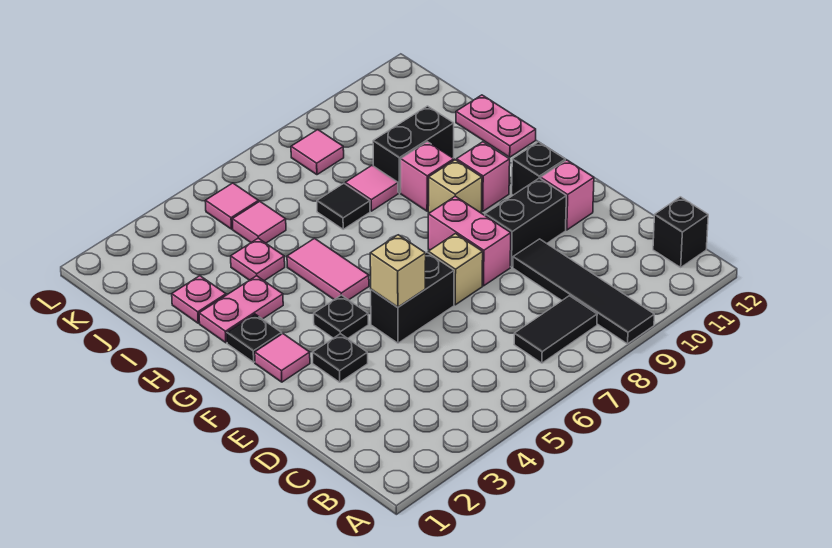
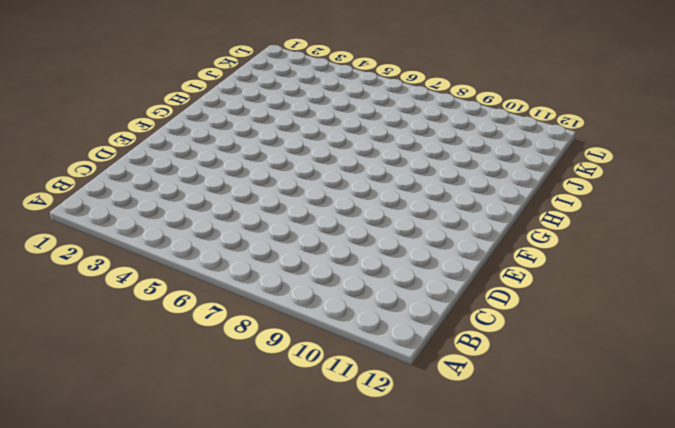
none -> black tile A9:D9 level 1
none -> black tile B7:B8 level 1
none -> black brick B12 level 1

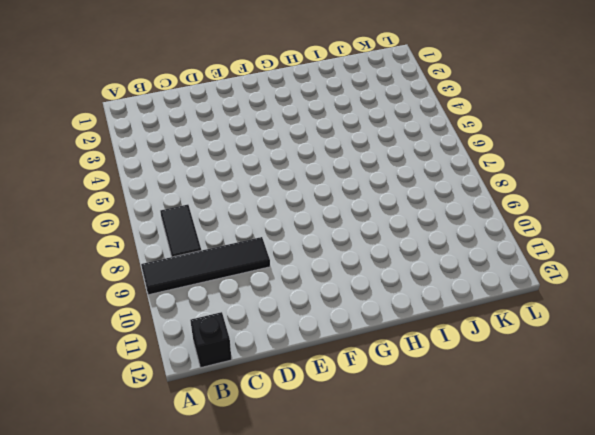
none -> black plate E3 level 1
none -> black brick E5:E6 level 1
none -> tan brick E7 level 1

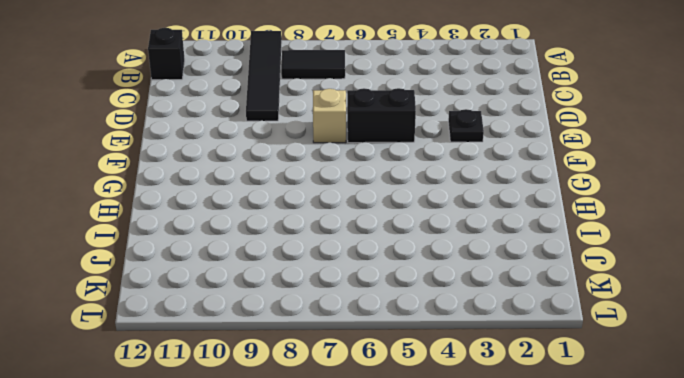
none -> pink brick E8:F8 level 1
none -> black brick E9:E10 level 1
none -> pink brick E11 level 1

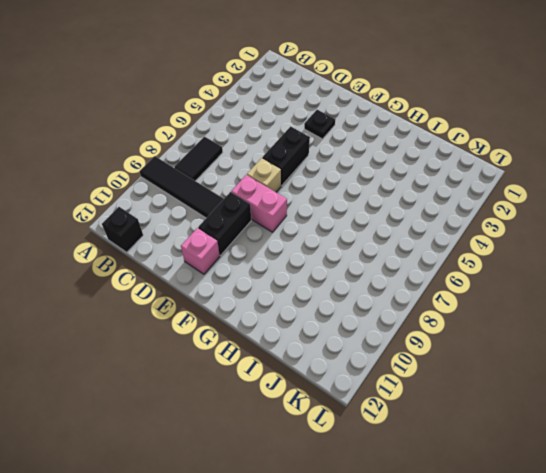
none -> pink tile F2 level 1
none -> black plate F4 level 1
none -> black brick F11 level 1

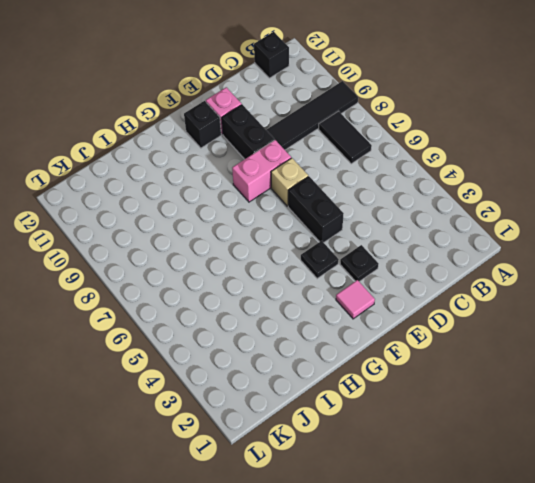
none -> black plate G2 level 1
none -> pink tile G5:H5 level 1
none -> tan brick G9 level 1

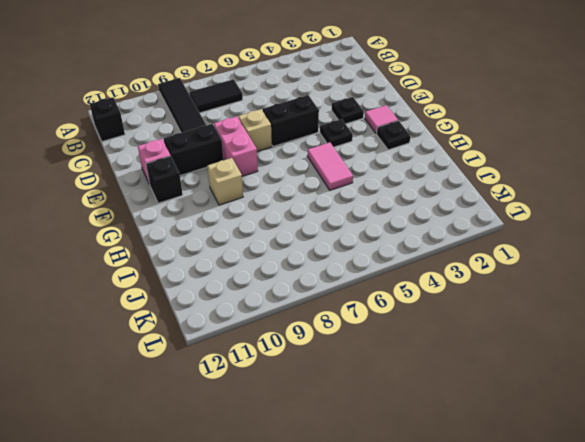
none -> pink brick G10 level 1
none -> pink plate H2:H3 level 1
none -> pink brick H9 level 1

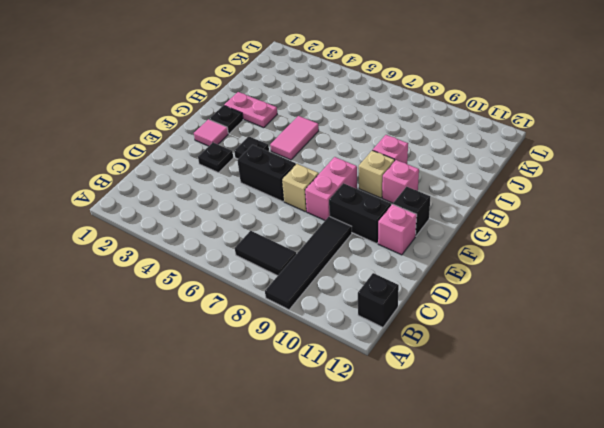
none -> pink plate H12:I12 level 1
none -> pink plate I2 level 1
none -> pink plate I4 level 1

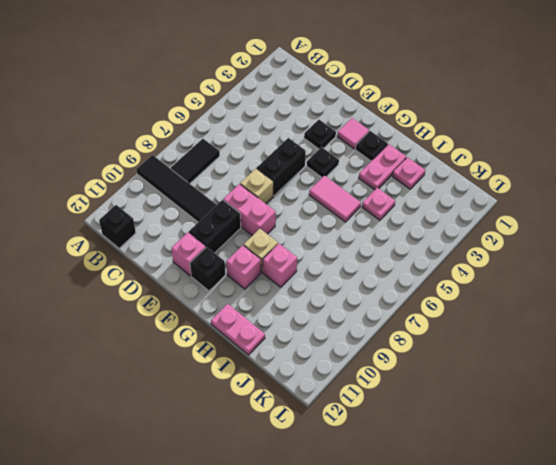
none -> black tile I7 level 1
none -> pink tile I8 level 1
none -> black brick I9:I10 level 1

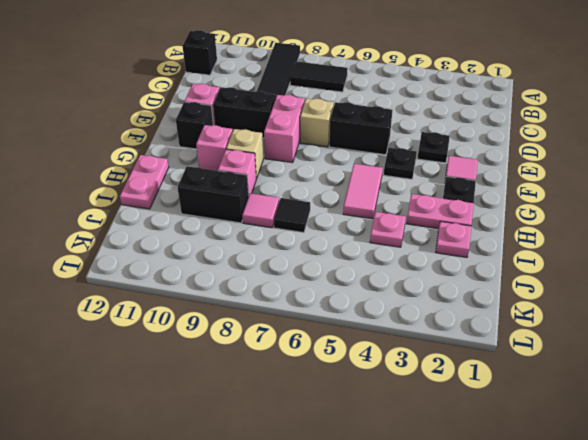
none -> pink tile J5 level 1
none -> pink tile K5 level 1
none -> pink tile K8 level 1

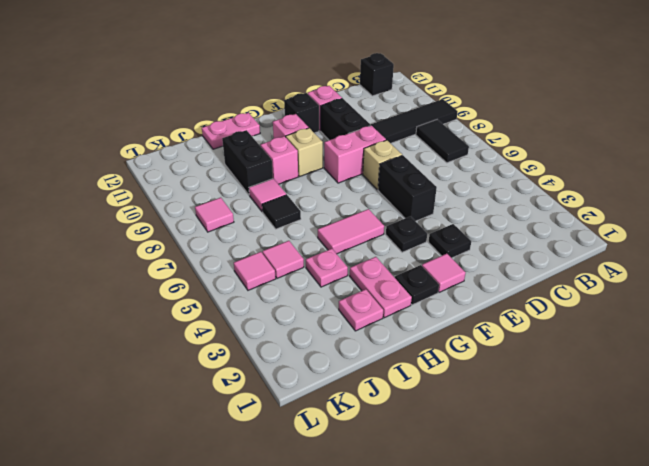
none -> tan brick E5 level 2

